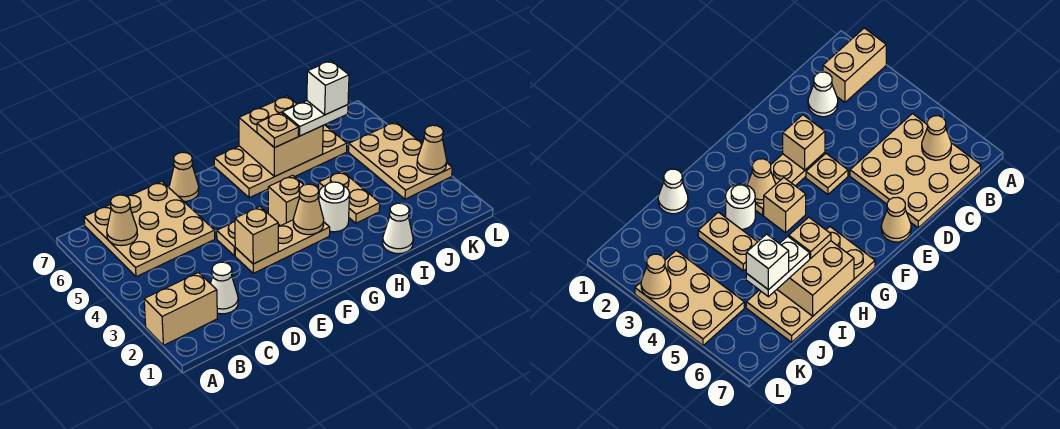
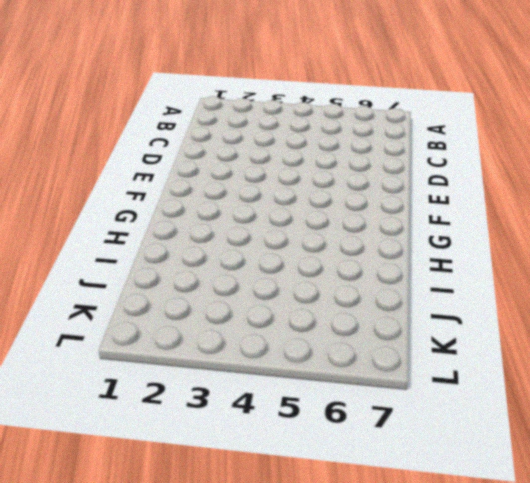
none -> tan brick A2:B2 level 1
none -> tan plate B5:D7 level 1
none -> white cone C2 level 1

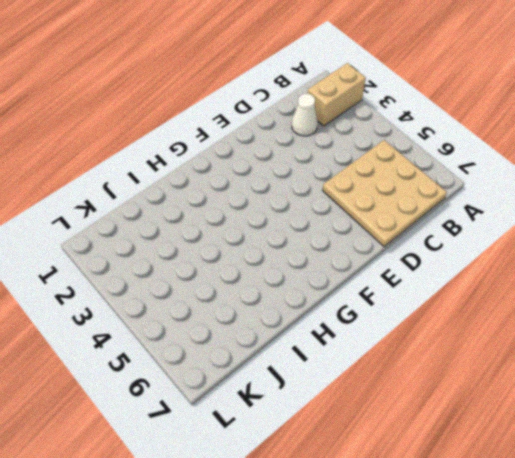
none -> tan plate E3:G3 level 1
none -> tan plate E4 level 1
none -> tan cone E7 level 1

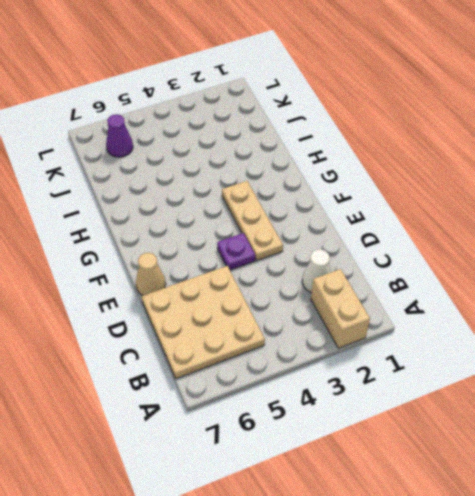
purple plate E4 level 1 -> tan plate E4 level 1
purple cone K6 level 1 -> none
none -> tan brick G4 level 1
none -> tan plate G6:J7 level 1
none -> white round brick H3 level 1

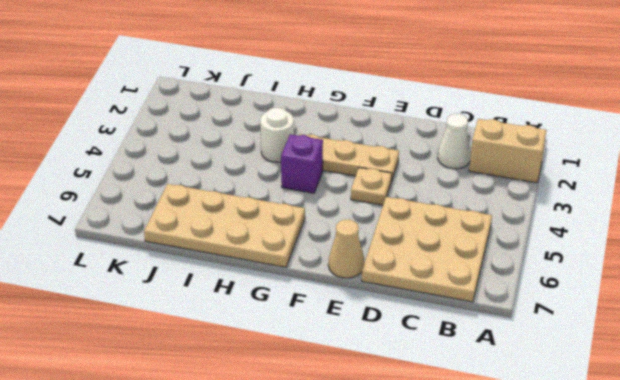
purple brick G4 level 1 -> tan brick G4 level 1
none -> white cone I1 level 1
none -> tan plate I3:I4 level 1
none -> tan plate K3:L5 level 1

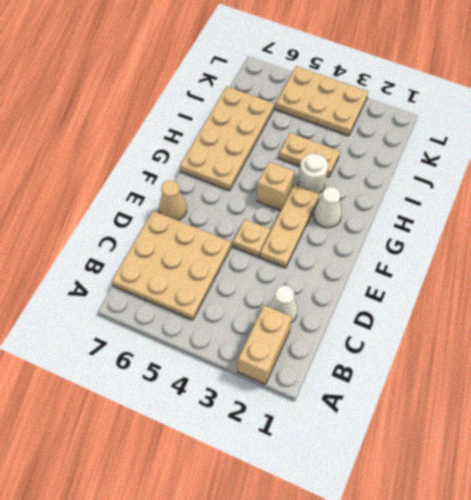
white cone G2 level 1 -> white cone I1 level 1
none -> tan cone B6 level 2
none -> tan brick E3 level 2
none -> tan cone G3 level 2

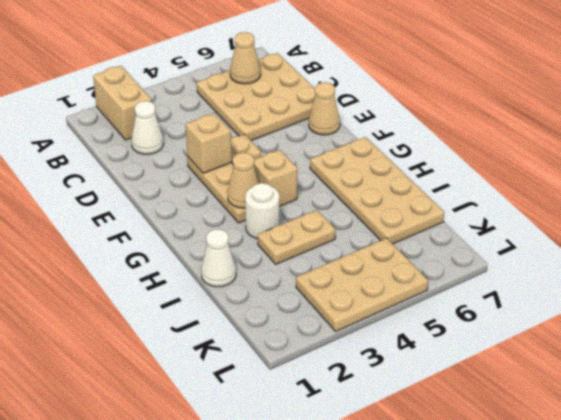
none -> tan brick H6:I7 level 2
none -> tan cone L3 level 2
none -> tan plate H6 level 3

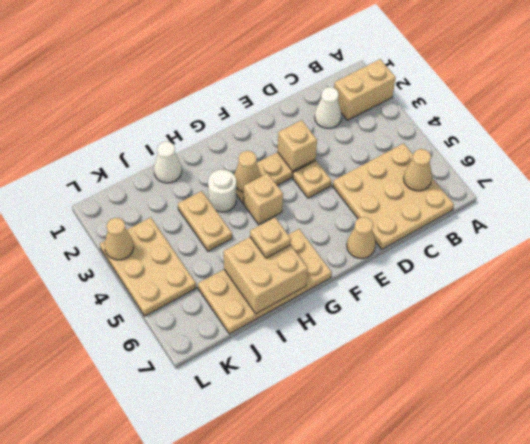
none -> white plate I6:J6 level 3
none -> white brick J6 level 4

